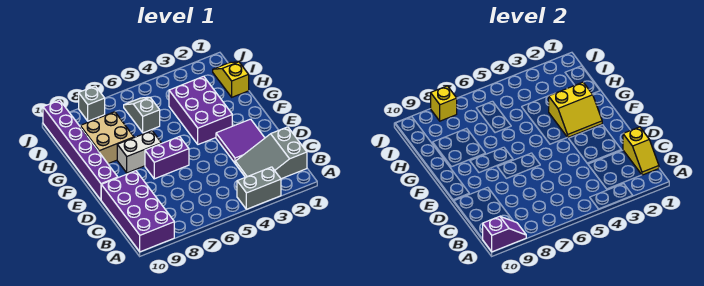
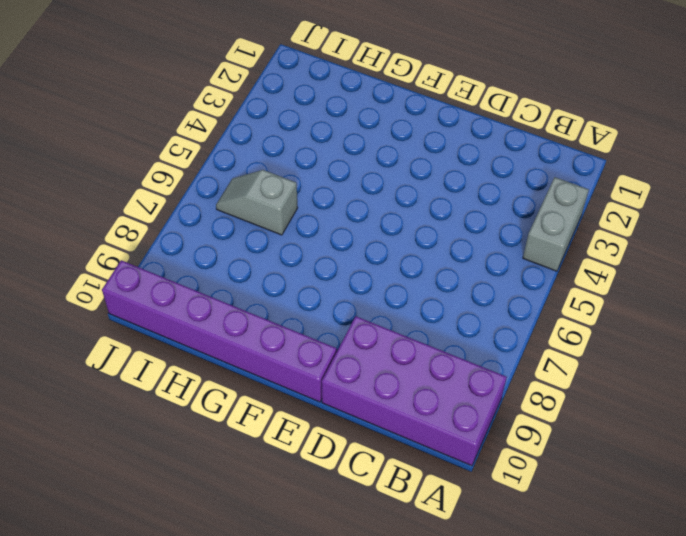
none -> grey slope B1:C3 level 1 top 1
none -> purple tile D2:E3 level 1
none -> purple brick E6:E7 level 1

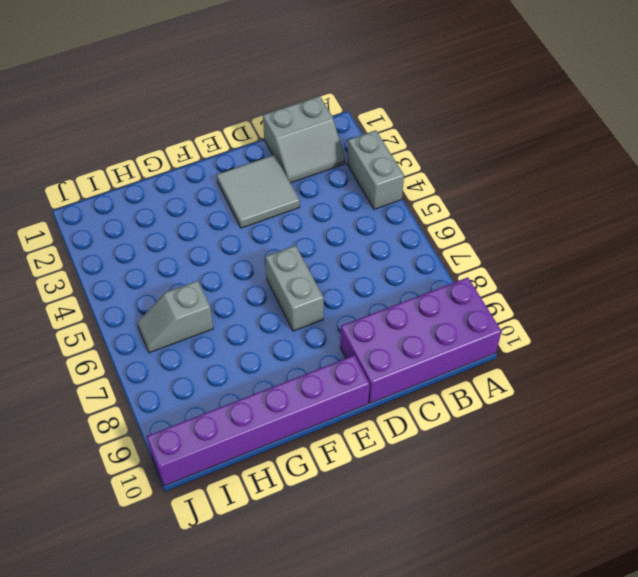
grey slope B1:C2 level 1 top 1 -> grey slope B1:C3 level 1 top 1
grey tile D2:E3 level 1 -> purple tile D2:E3 level 1
grey brick E6:E7 level 1 -> purple brick E6:E7 level 1
none -> purple brick F3:H4 level 1
none -> white brick F7:F8 level 1
none -> tan brick G8:H9 level 1

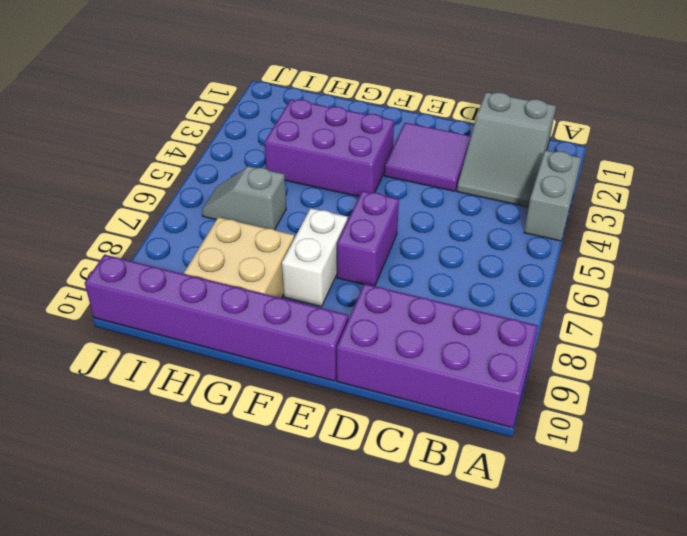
none -> yellow slope H1:I1 level 1 top H
none -> grey brick J8 level 1
none -> purple slope A9:A10 level 2 top 10

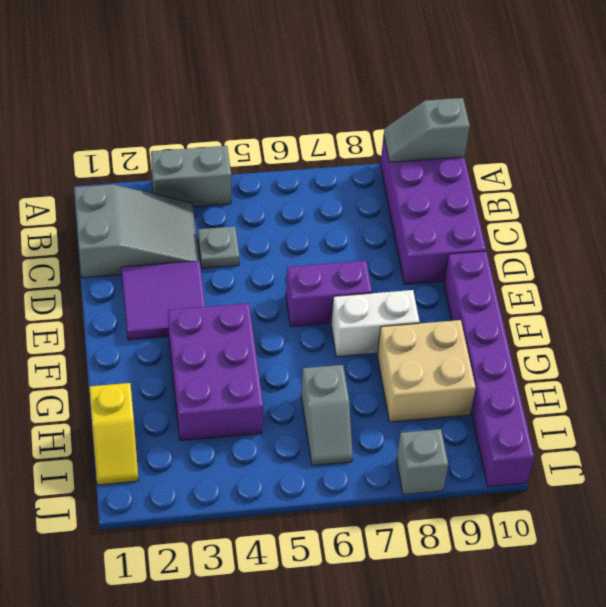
grey slope A9:A10 level 2 top 10 -> purple slope A9:A10 level 2 top 10
grey plate C4 level 1 -> none
none -> yellow slope B1:C1 level 2 top C
none -> yellow slope F2:G3 level 2 top G
none -> yellow brick J8 level 2

